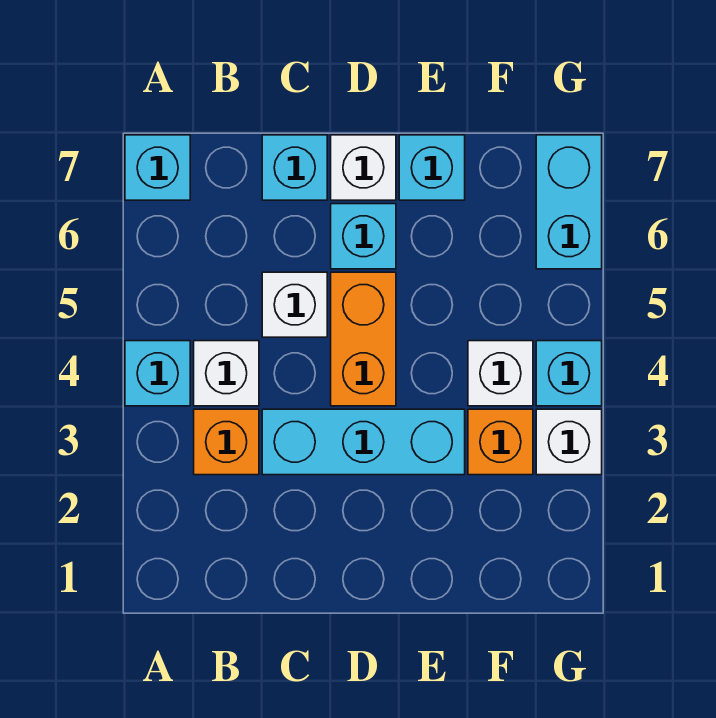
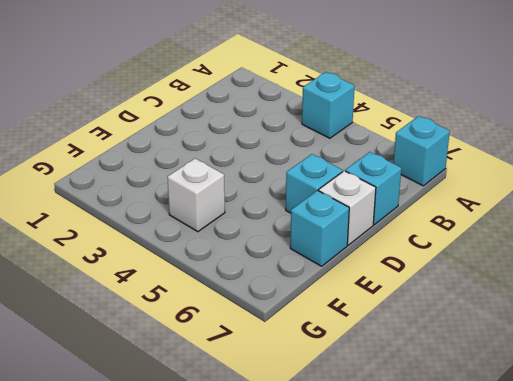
none -> orange brick B3 level 1
none -> white brick B4 level 1
none -> cyan brick C3:E3 level 1

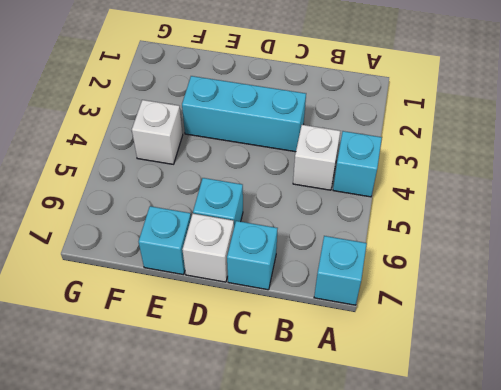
none -> orange brick B3 level 1
none -> white brick C5 level 1
none -> orange brick D4:D5 level 1

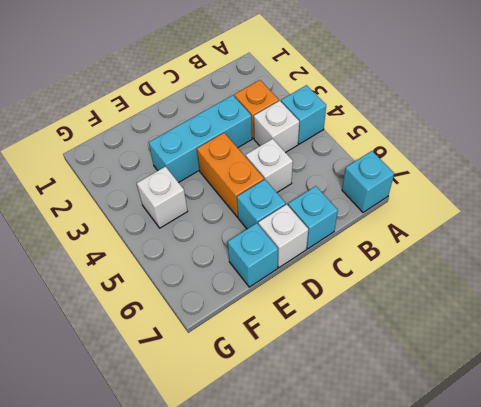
none -> orange brick F3 level 1
none -> white brick G3 level 1
none -> cyan brick G4 level 1

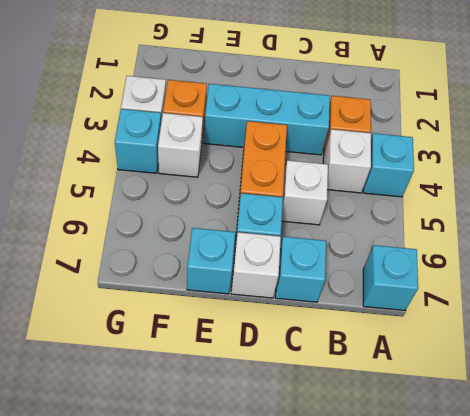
none -> cyan brick G6:G7 level 1

